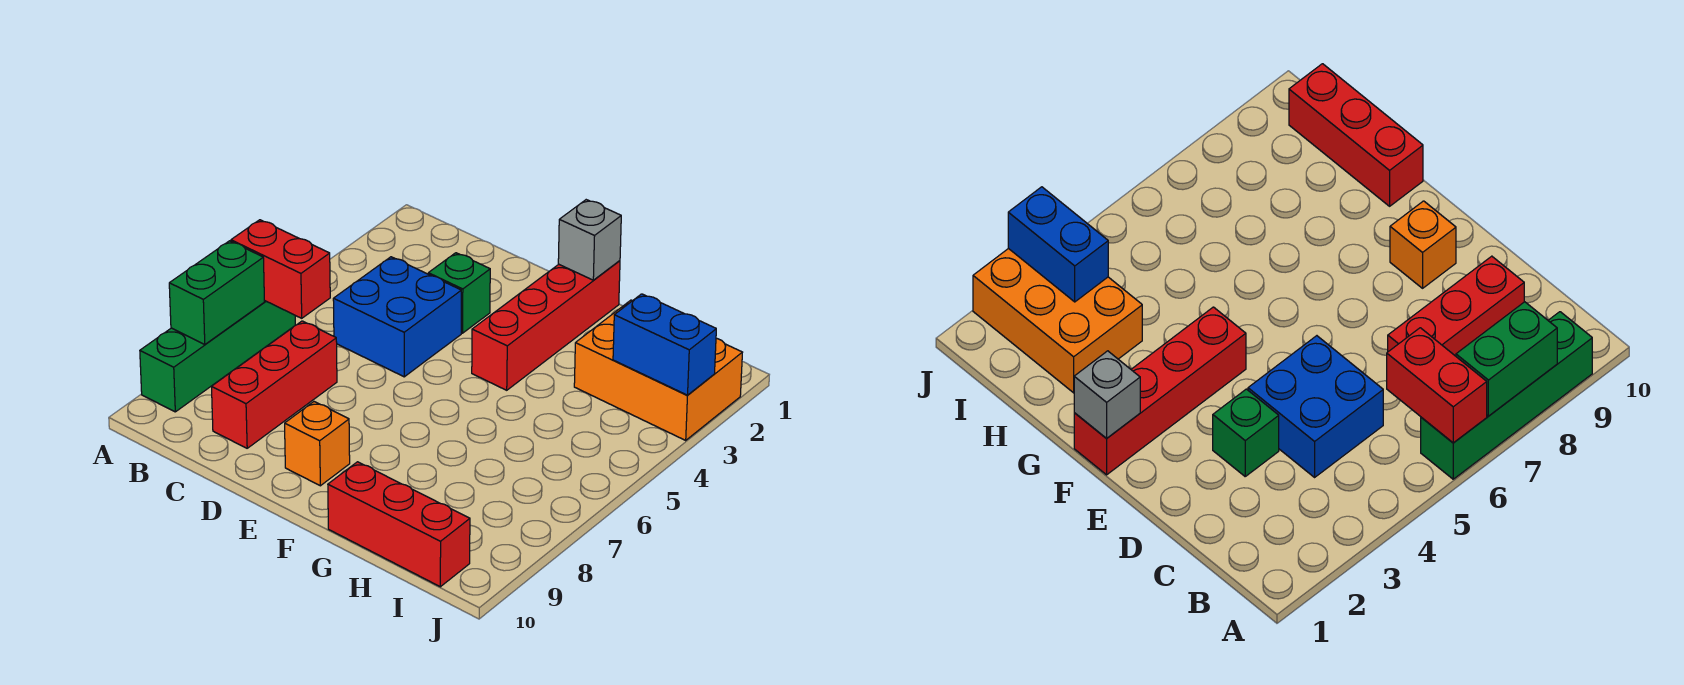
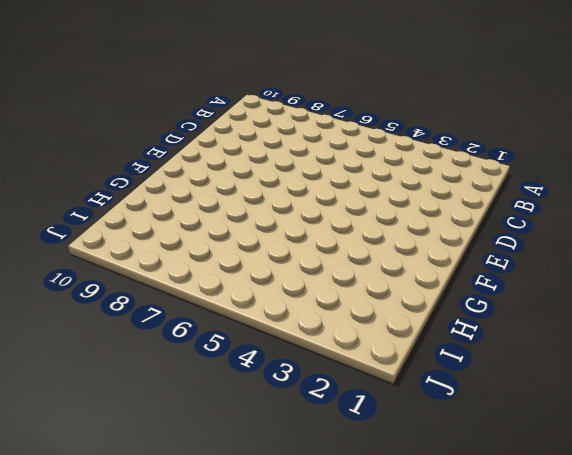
none -> green brick A6:A9 level 1
none -> blue brick C4:D5 level 1
none -> red brick C7:C9 level 1

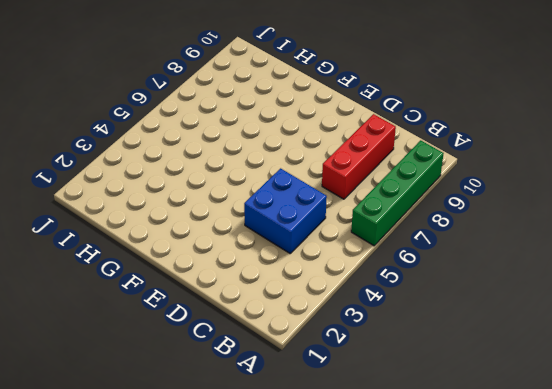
none -> green brick D3 level 1
none -> orange brick E9 level 1
none -> red brick F1:F4 level 1

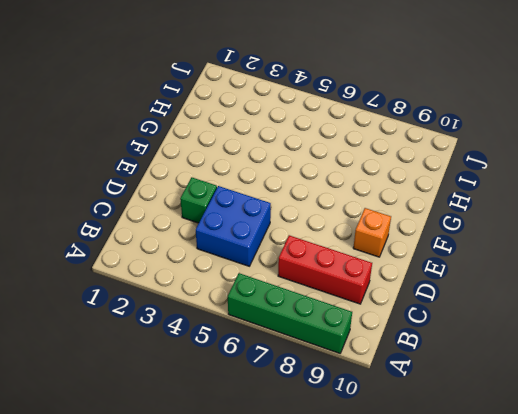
none -> red brick F1:F4 level 1
none -> red brick G10:I10 level 1
none -> orange brick H2:J3 level 1

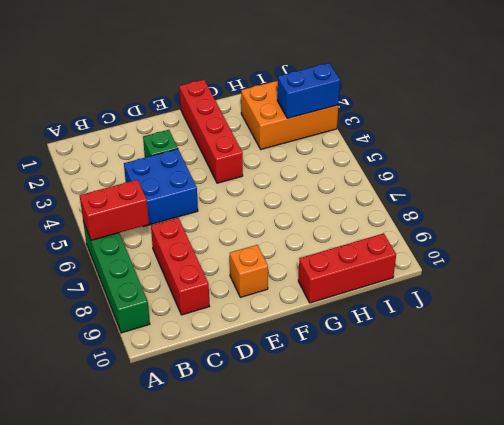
none -> green brick A7:A8 level 2
none -> grey brick F1 level 2

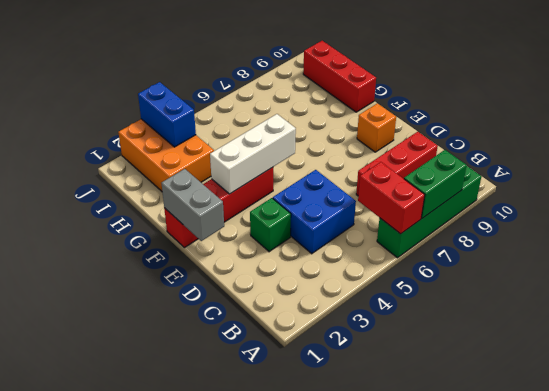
grey brick E1:F1 level 2 -> grey brick F1 level 2
white brick F3:F5 level 2 -> none

